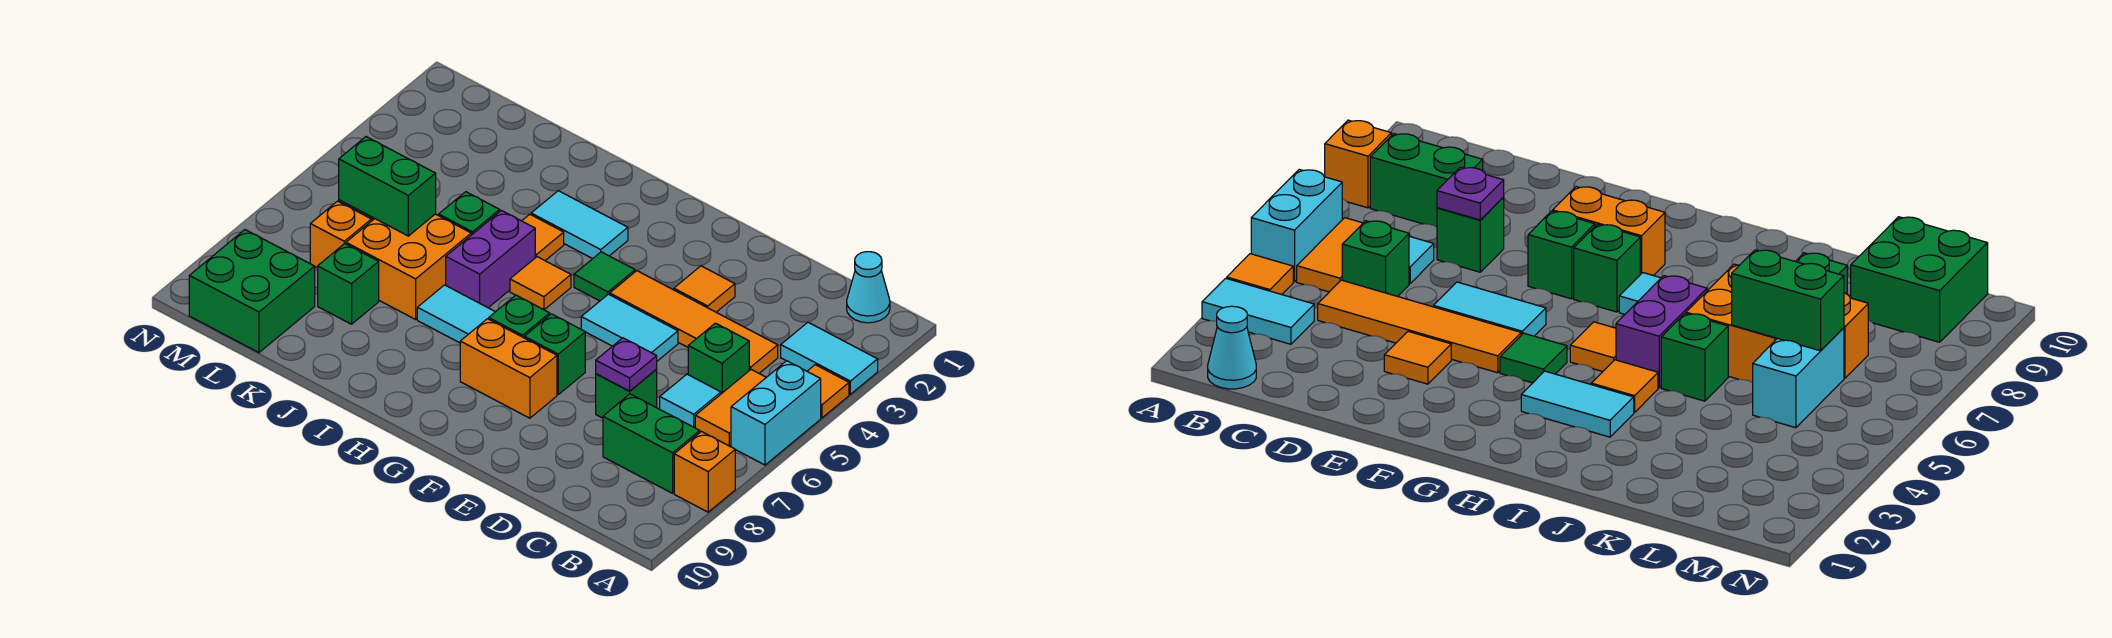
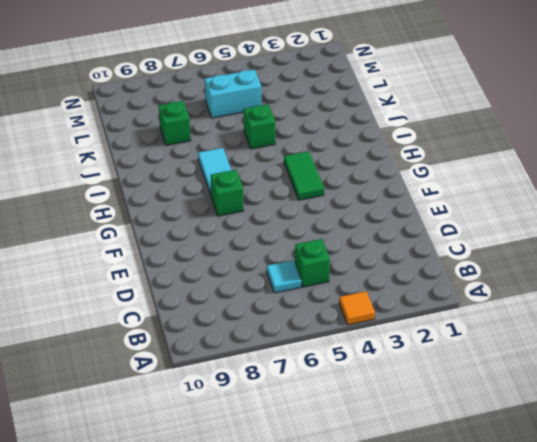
green tile G4:H4 level 1 -> green tile G4 level 1
none -> cyan tile A3:B3 level 1
none -> cyan brick A5:A6 level 1
none -> orange brick A8 level 1
none -> cyan cone B1 level 1

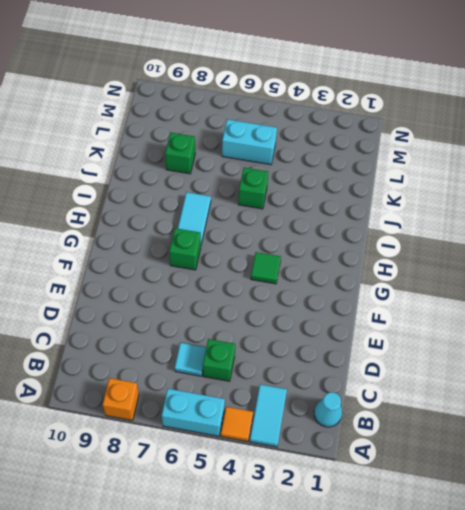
none -> orange tile B5:B6 level 1
none -> green brick B8:C8 level 1
none -> orange tile C4:F4 level 1
none -> green brick D7 level 1

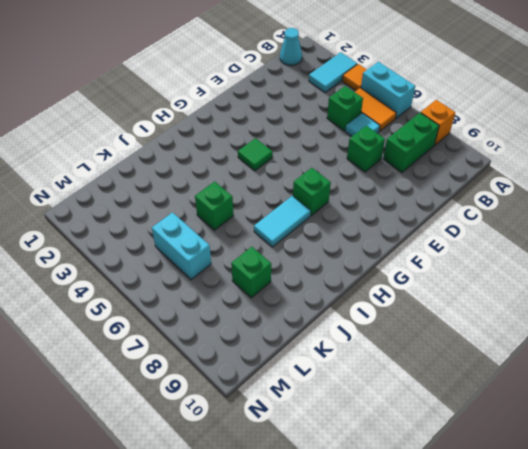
none -> orange tile C4:F4 level 1
none -> orange tile E3 level 1
none -> cyan tile E5:F5 level 1
none -> green brick F7 level 1

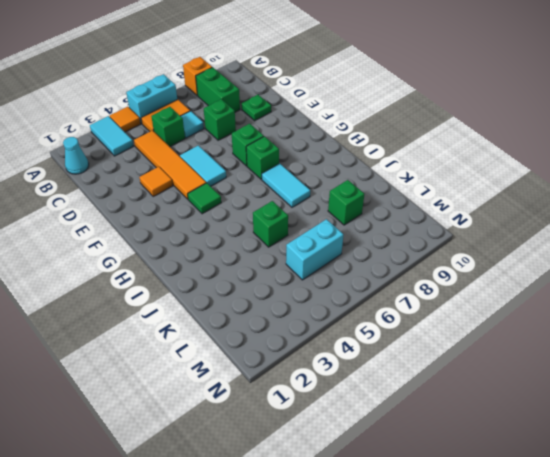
green plate D9 level 1 -> none
none -> orange brick F8:G8 level 1
none -> cyan tile H3:I3 level 1
none -> orange tile H5 level 1
none -> orange tile I4 level 1

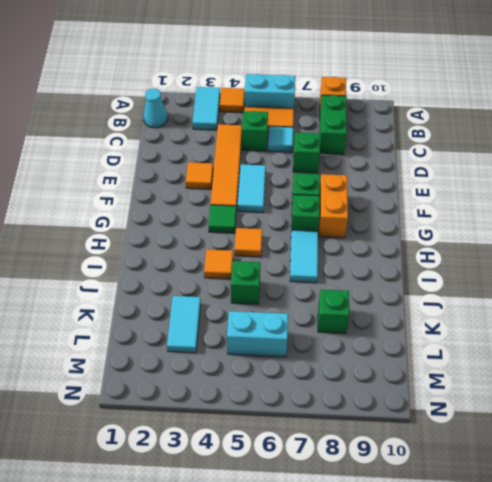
cyan tile K3:L3 level 1 -> cyan tile H3:I3 level 1
none -> purple brick I5:I6 level 1
none -> orange brick J6:K7 level 1
none -> orange brick L7 level 1
none -> green brick L9:M10 level 1

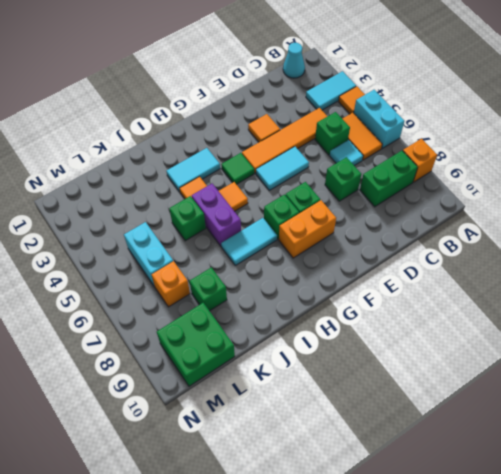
none -> orange brick J6:K7 level 1
none -> purple plate D7 level 2
none -> green brick K6:L6 level 2

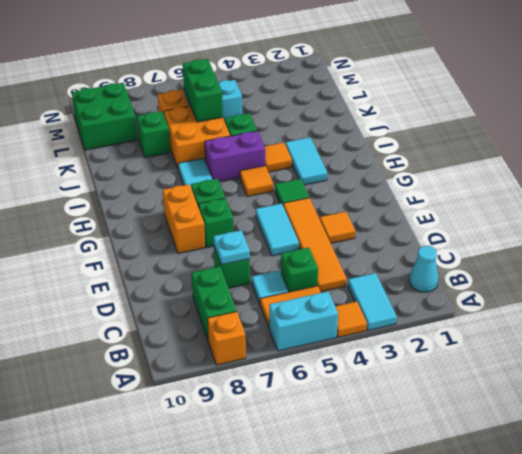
cyan plate D7 level 2 -> purple plate D7 level 2

